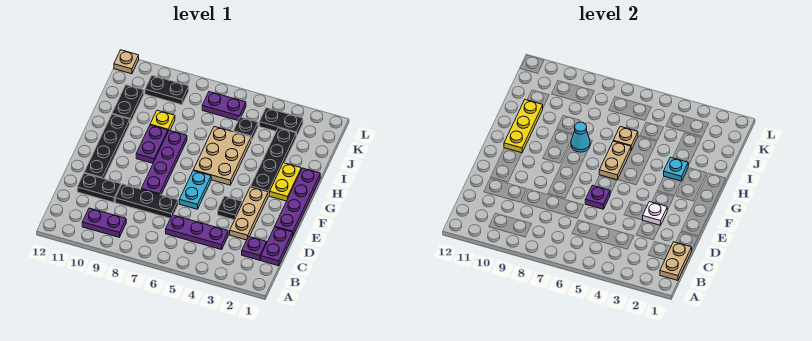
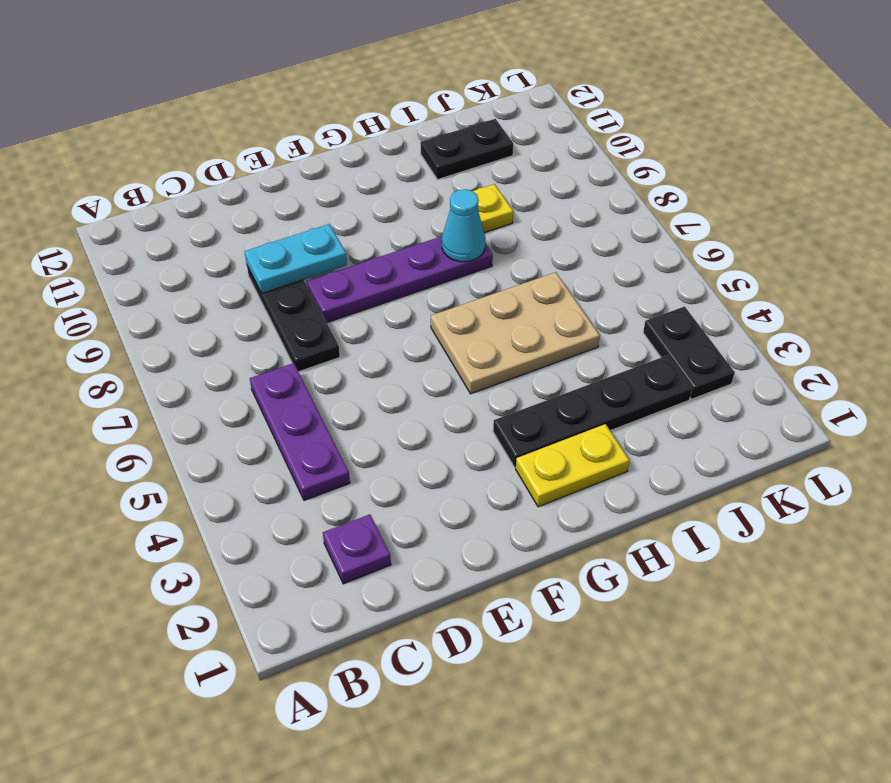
cyan plate D9:E9 level 2 -> cyan plate E6:F6 level 1
none -> purple plate B9:B10 level 1
none -> purple plate C1:D1 level 1
none -> tan plate D3:F3 level 1
none -> black plate D10:D11 level 1

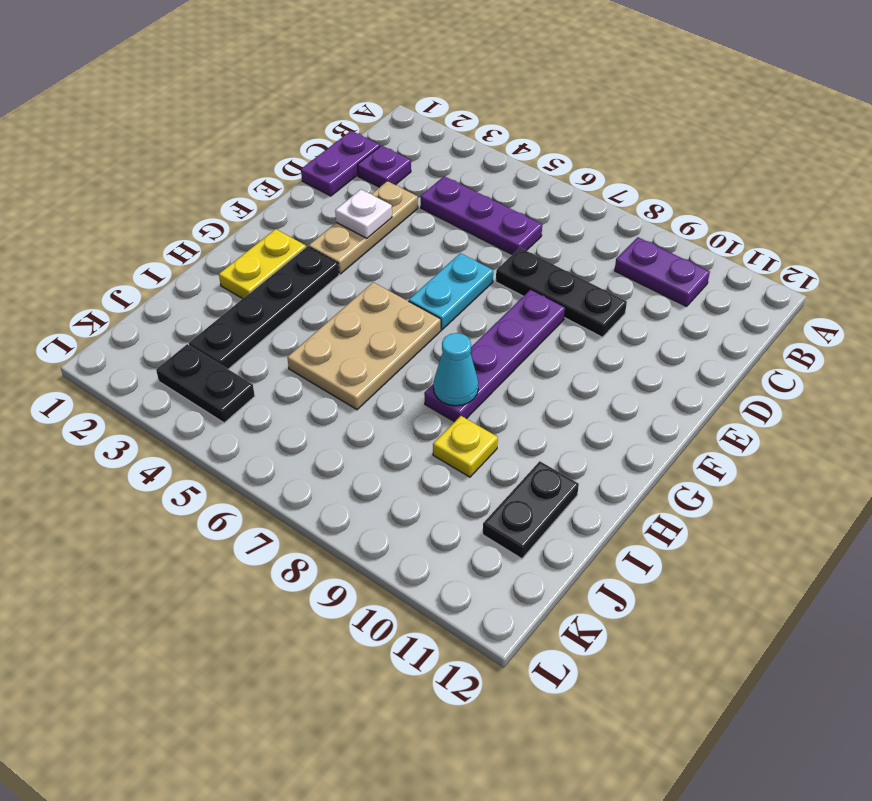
none -> black plate D10:D11 level 1
none -> purple plate E1:H1 level 1
none -> black plate E4 level 1
none -> black plate E11:H11 level 1

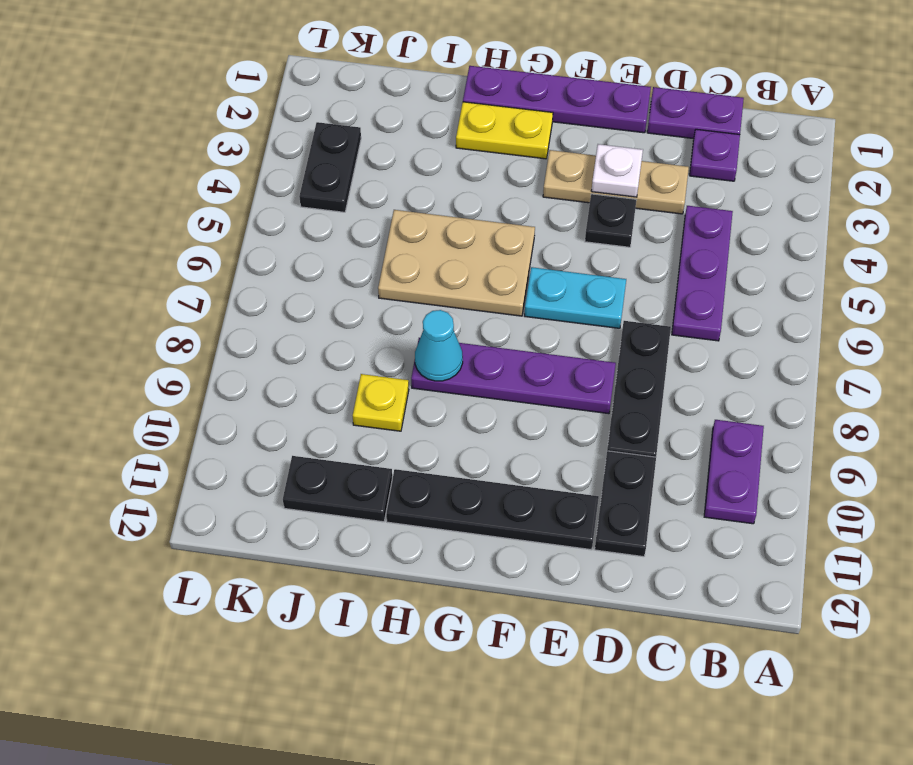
none -> black plate G3:J3 level 1
none -> purple plate G9:H9 level 1
none -> black plate J5 level 1
none -> purple plate K6:K7 level 1

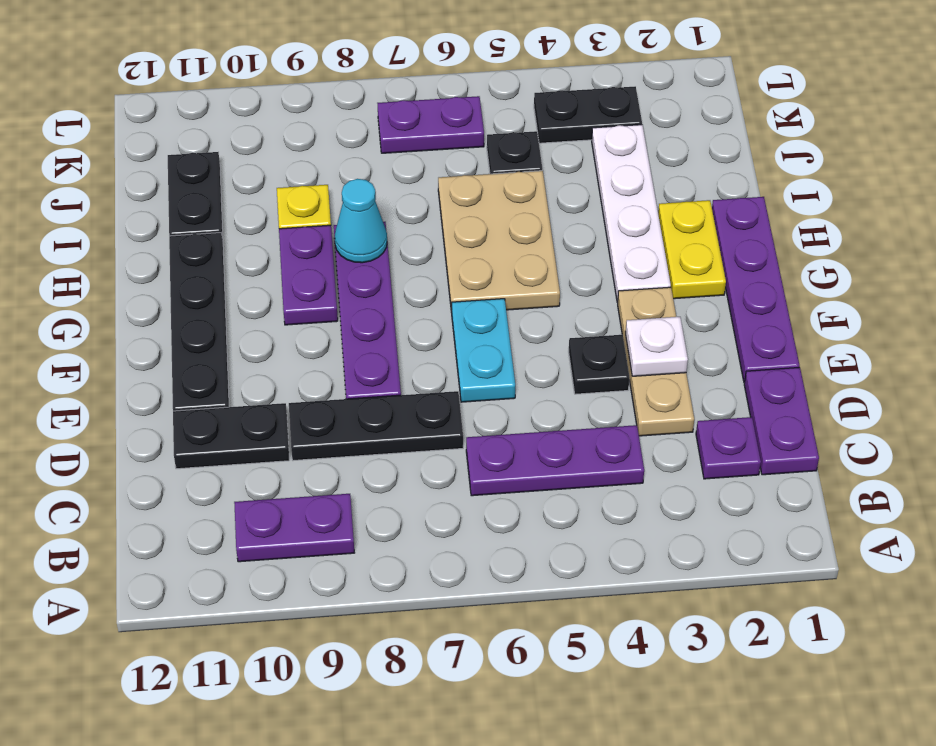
white plate G3:J3 level 1 -> black plate G3:J3 level 1
none -> black plate K9:K10 level 1
none -> tan plate L12 level 1
none -> tan plate B1:C1 level 2
none -> purple plate E6 level 2

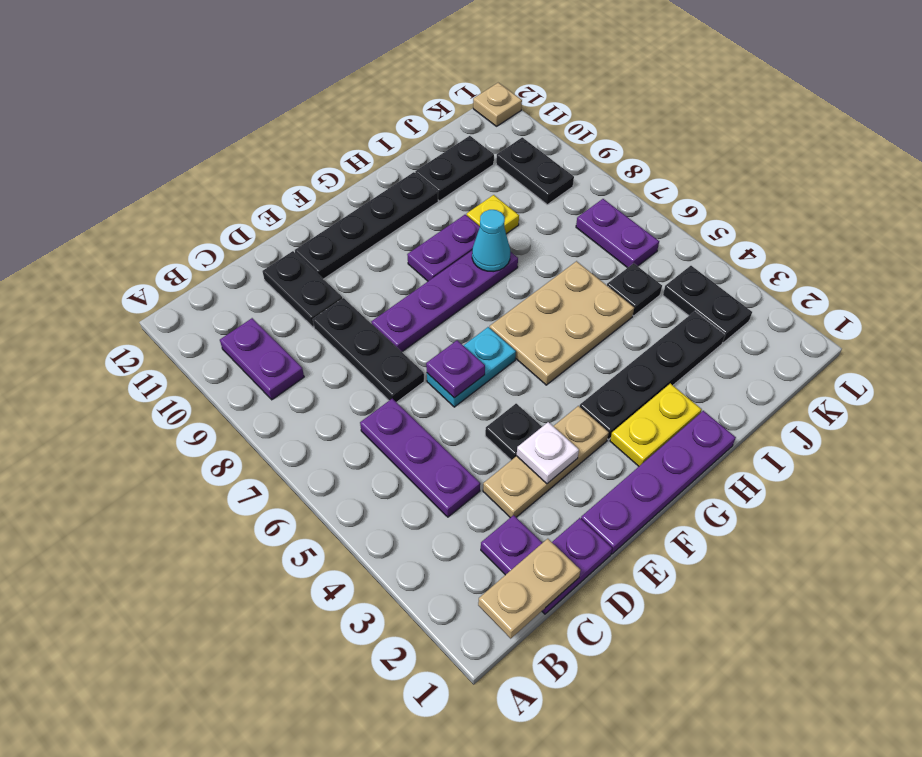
none -> tan plate G6:H6 level 2
none -> yellow plate G11:I11 level 2
none -> cyan plate H3 level 2
none -> tan plate I6 level 2

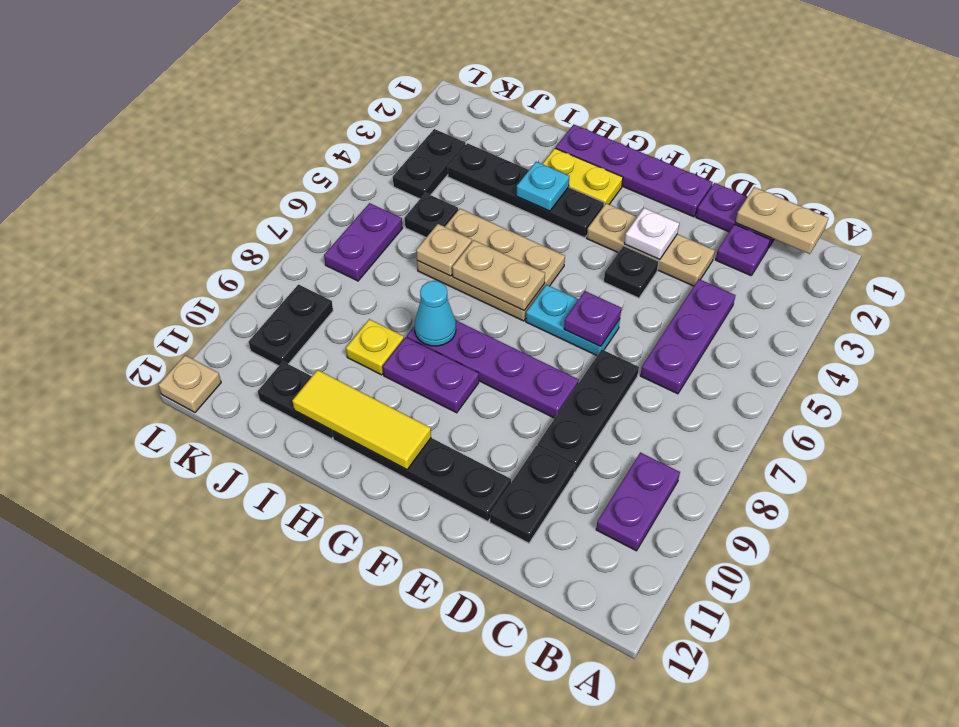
yellow tile G11:I11 level 2 -> yellow plate G11:I11 level 2

